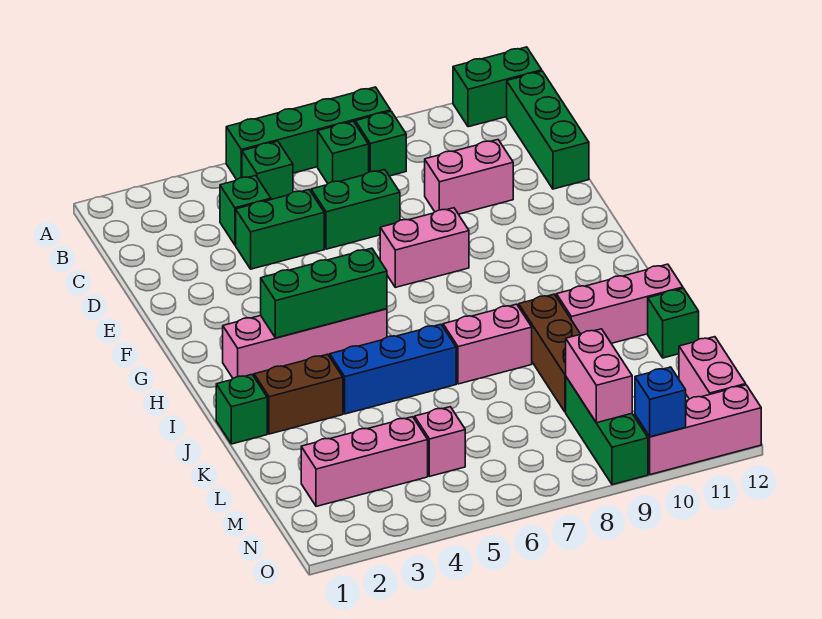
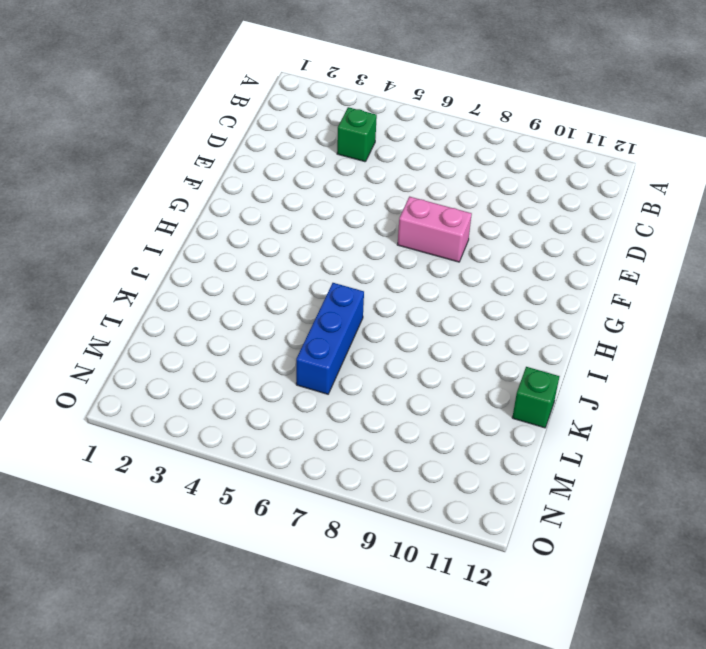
blue brick J6:L6 level 1 -> blue brick J4:J6 level 1
none -> green brick A5:A8 level 1
none -> green brick A11:A12 level 1
none -> green brick B5 level 1

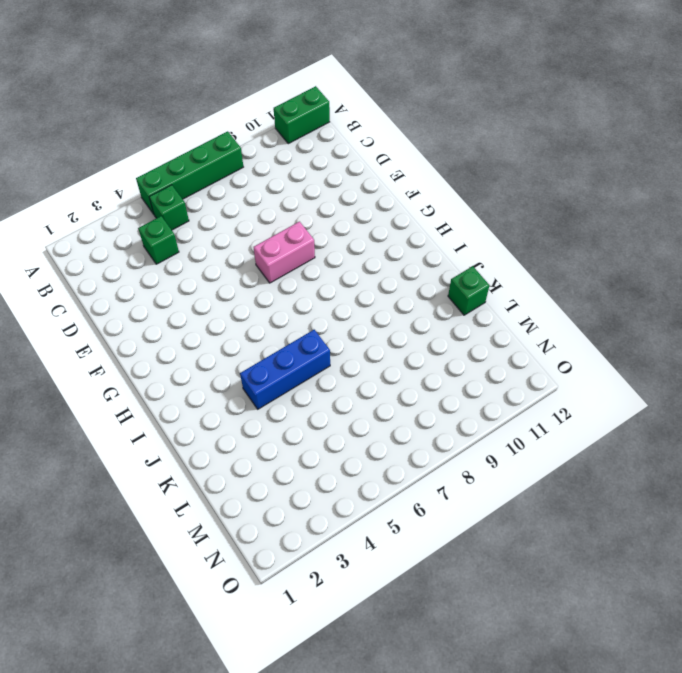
none -> green brick B7 level 1
none -> green brick B8 level 1
none -> green brick B12:D12 level 1

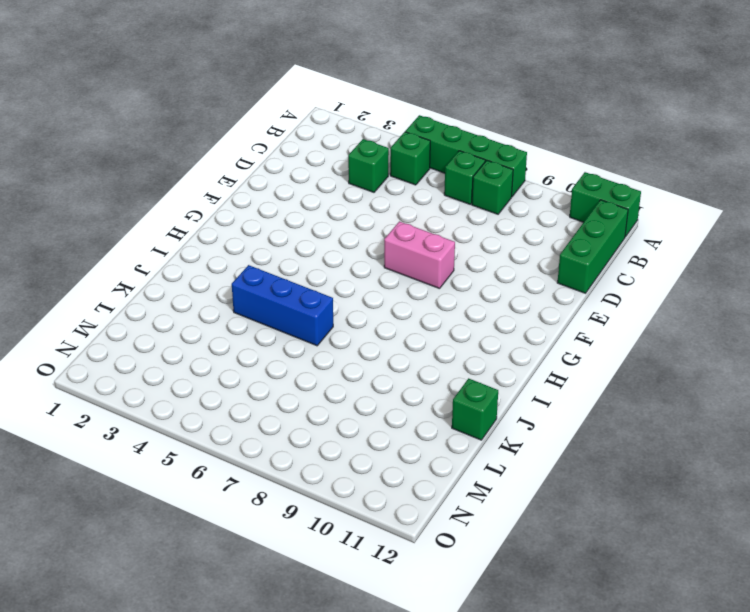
none -> green brick D4:D5 level 1
none -> green brick D6:D7 level 1
none -> pink brick D9:D10 level 1

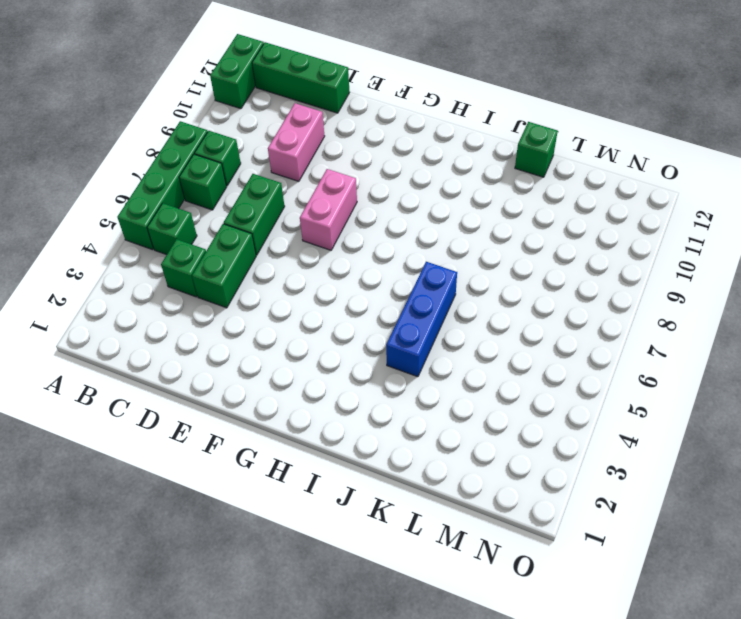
none -> pink brick H2:H5 level 1
none -> green brick J1 level 1
none -> brown brick J2:J3 level 1

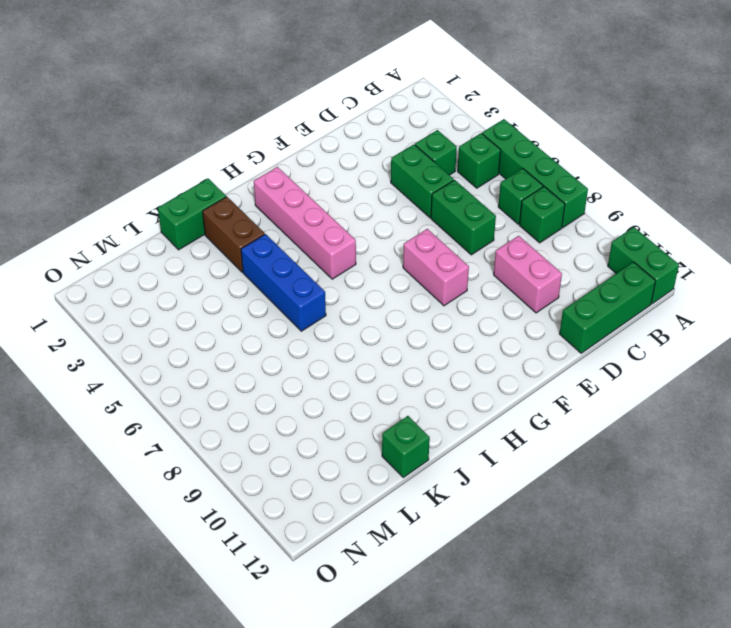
green brick J1:K1 level 1 -> green brick J1 level 1
none -> pink brick J7:J8 level 1
none -> brown brick J9:L9 level 1
none -> pink brick J10:J12 level 1

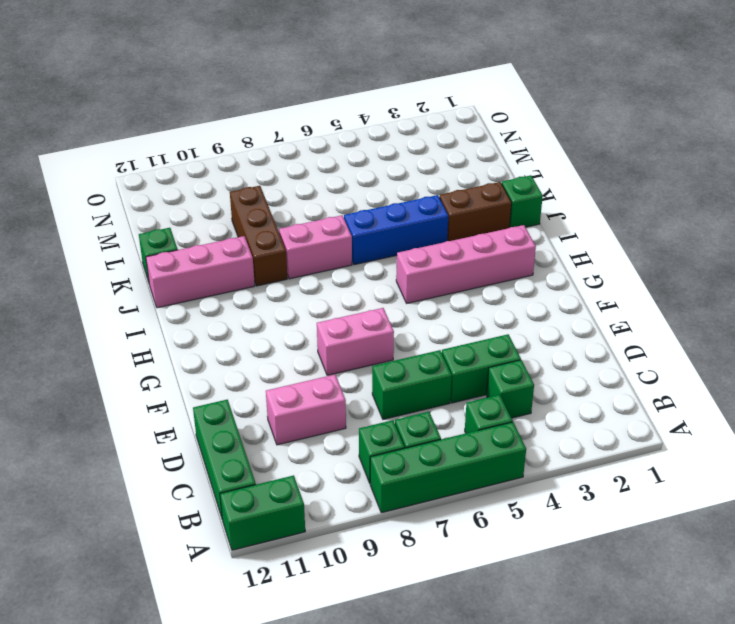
none -> pink brick M2:M4 level 1
none -> pink brick M5 level 1
none -> green brick M9:O9 level 1

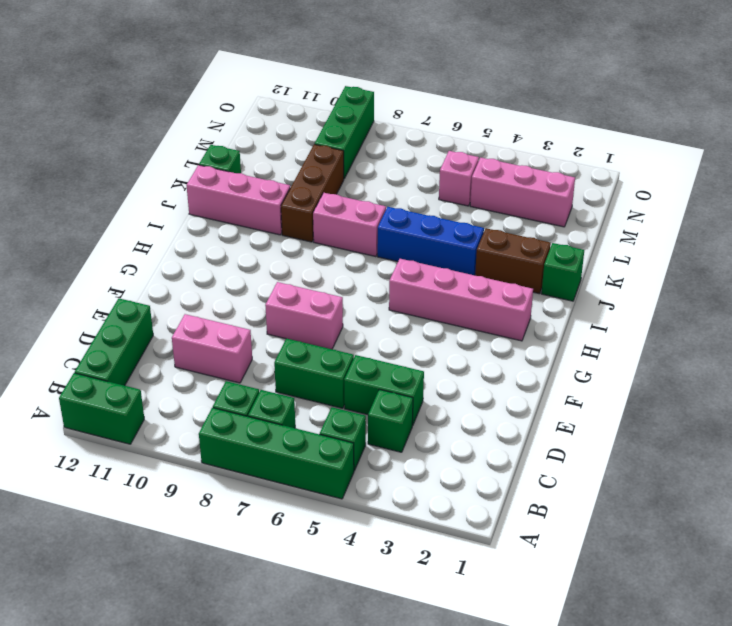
none -> pink brick M12:N12 level 1
none -> pink brick O10:O12 level 1
none -> green brick H3:H5 level 2

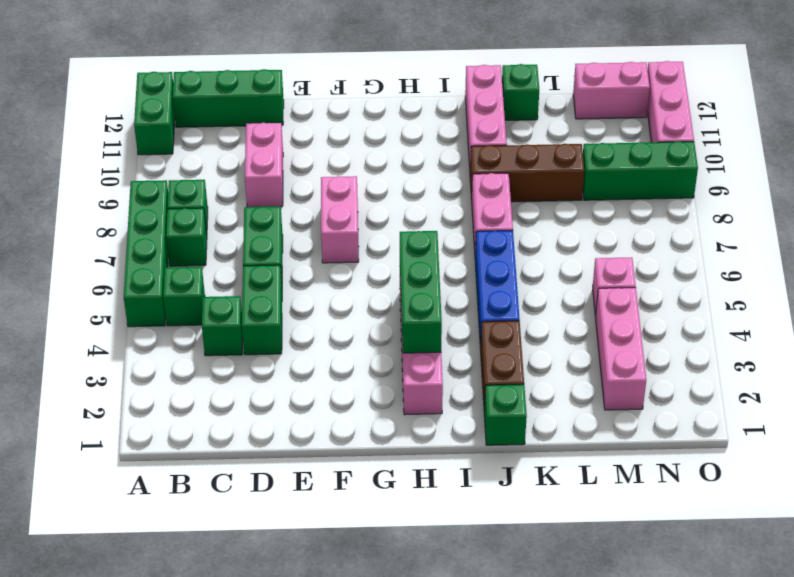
none -> pink brick M9:N9 level 2
none -> blue brick O10 level 2

